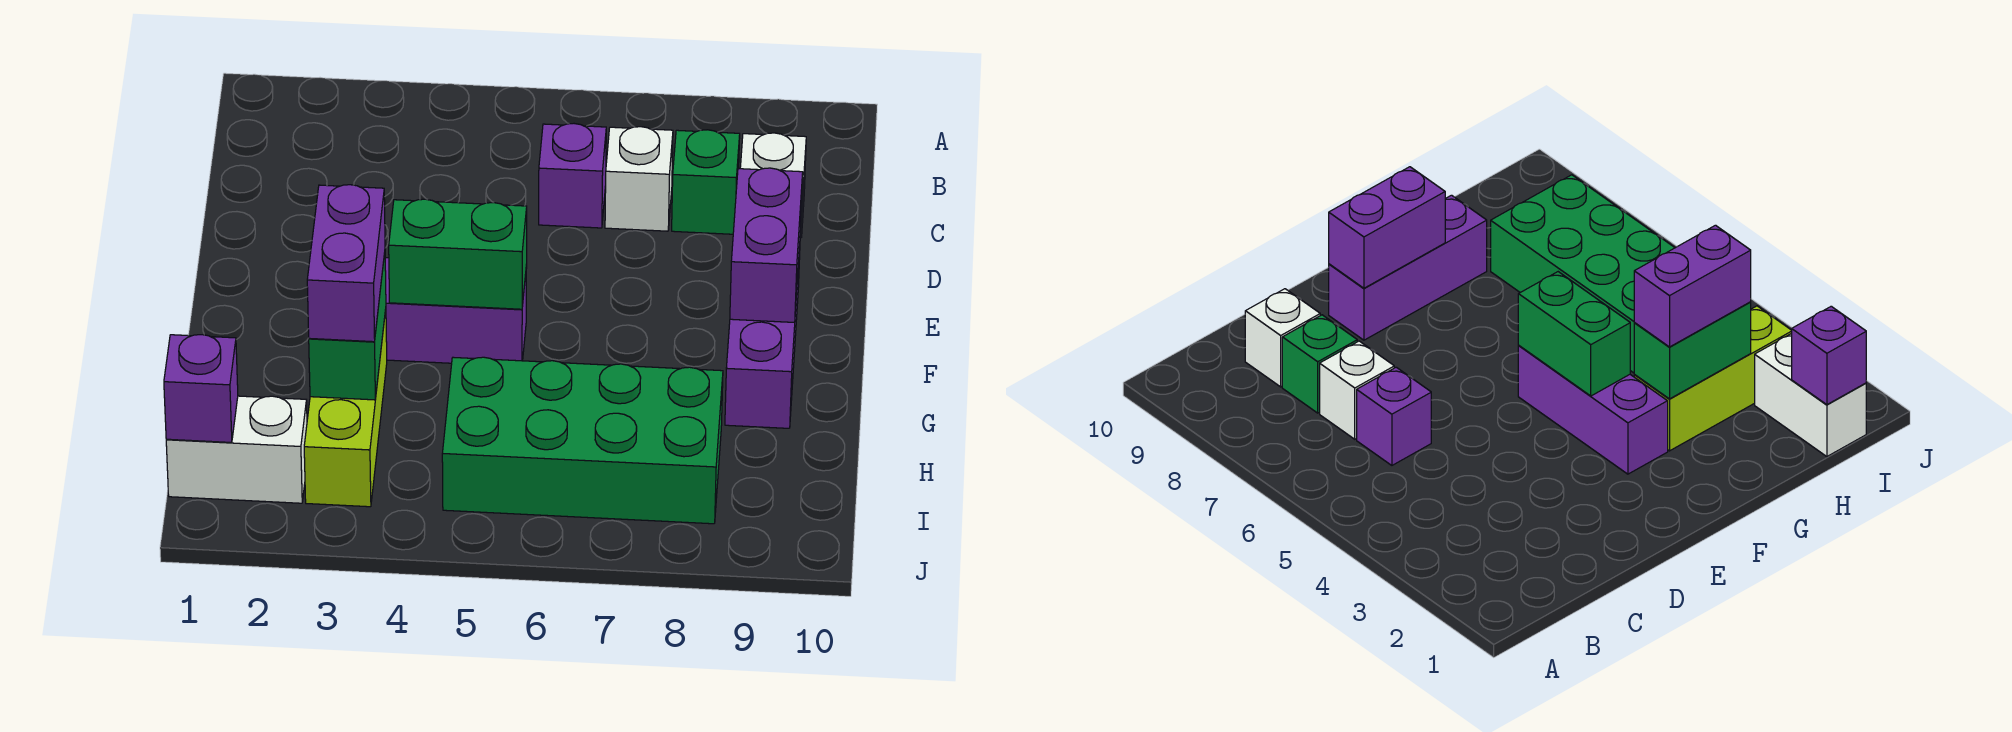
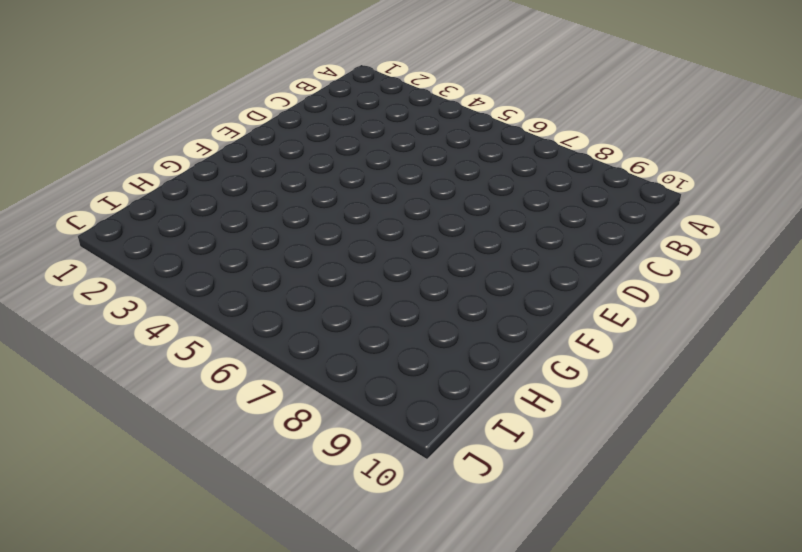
none -> purple brick C6 level 1
none -> white brick C7 level 1
none -> green brick C8 level 1

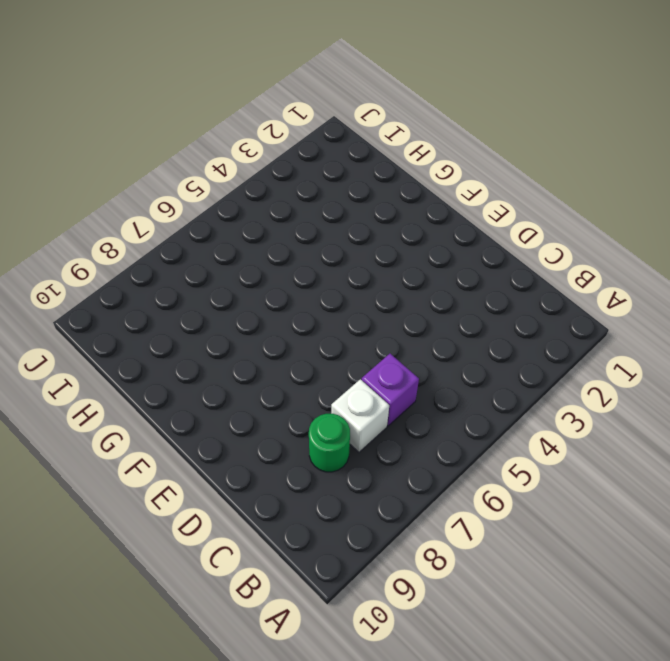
green round brick C8 level 1 -> green brick C8 level 1
none -> white brick C9 level 1
none -> purple brick E9:G9 level 1
none -> purple brick F3:F5 level 1

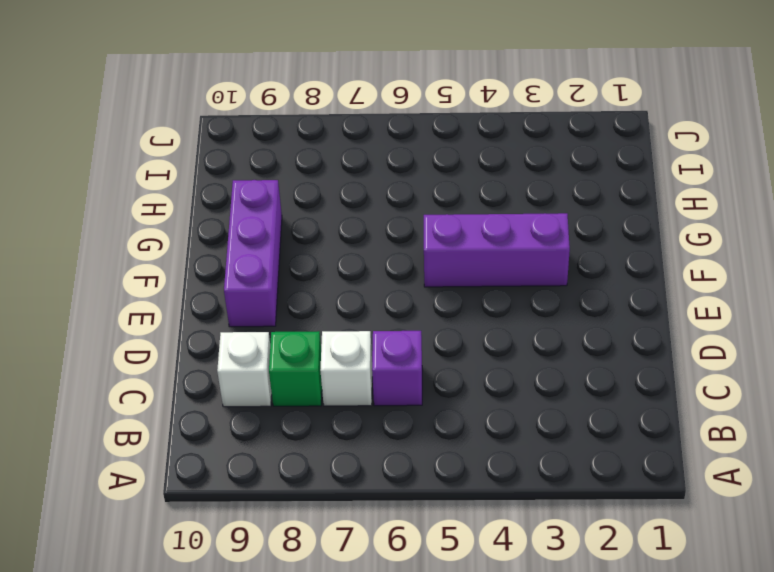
none -> lime brick G3:I3 level 1
none -> green brick H5:I8 level 1
none -> white brick I1:I2 level 1

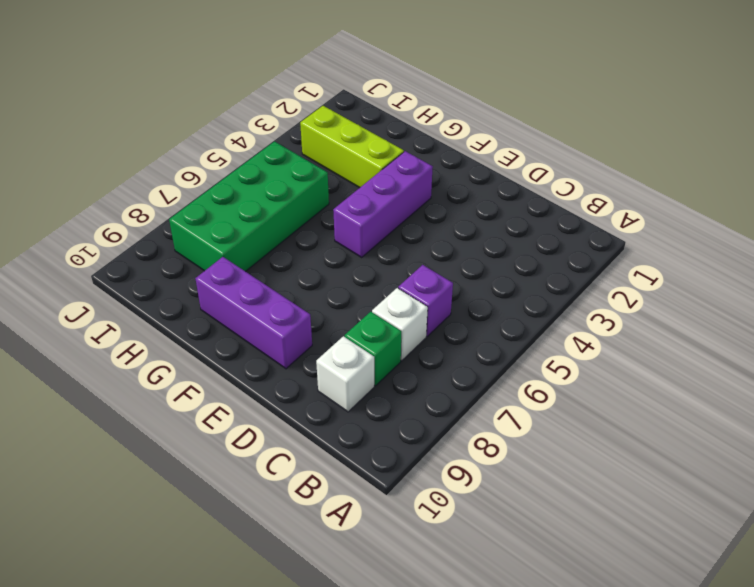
none -> white brick I1:I2 level 1
none -> purple brick E9:F9 level 2
none -> green brick F4:F5 level 2

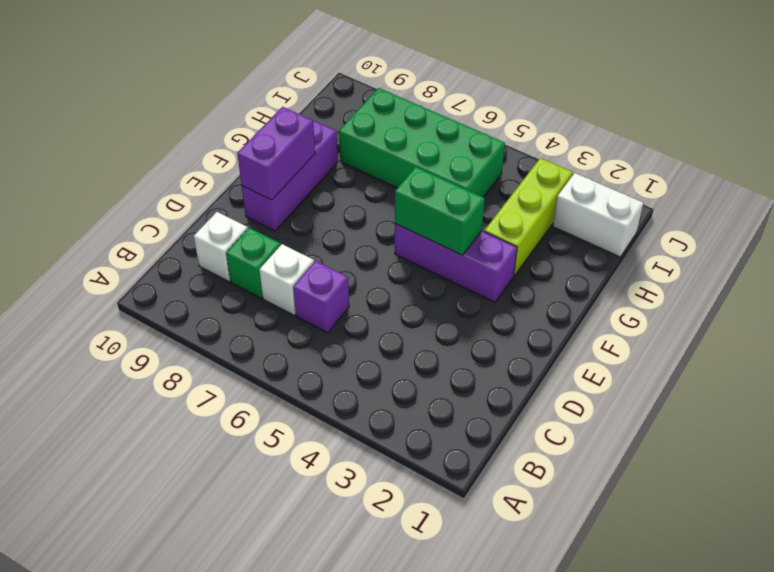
none -> green brick G3:H3 level 2
none -> purple brick I1 level 2
none -> purple brick G3:H3 level 3

